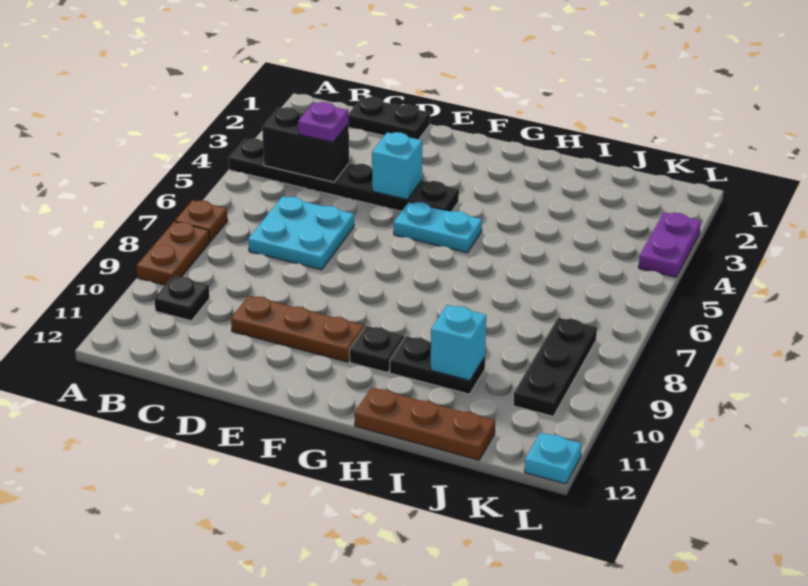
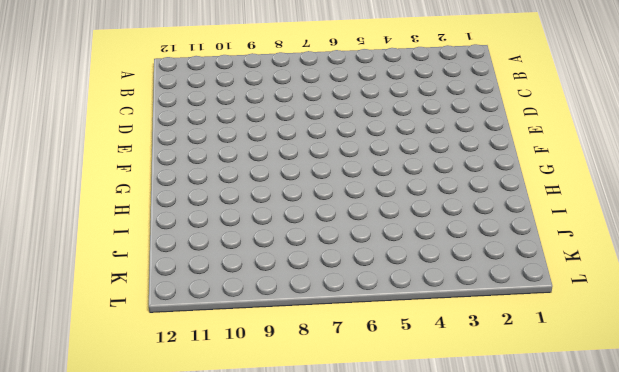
none -> black plate A4:F4 level 1
none -> brown plate A7 level 1
none -> brown plate A8:A9 level 1

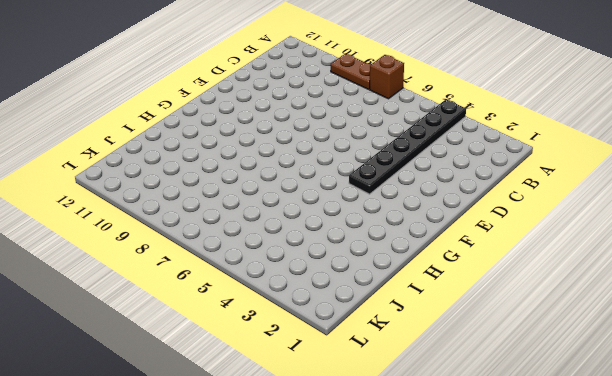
brown brick A7 level 1 -> brown plate A7 level 1
none -> black plate B10 level 1
none -> black plate C1:D1 level 1
none -> cyan plate C6:D7 level 1

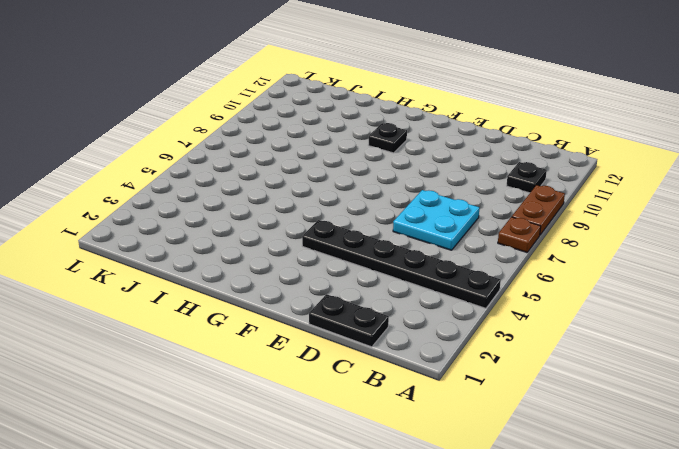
none -> brown plate D10:F10 level 1
none -> cyan plate F5:G5 level 1
none -> black plate H10:I10 level 1

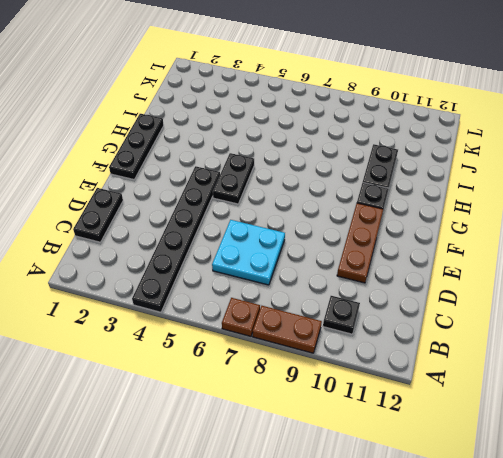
black plate F1:H1 level 1 -> black plate K8:K10 level 1
black plate F5:G5 level 1 -> cyan plate F5:G5 level 1
none -> brown plate H12:J12 level 1
none -> purple plate L3:L4 level 1
none -> cyan plate L12 level 1

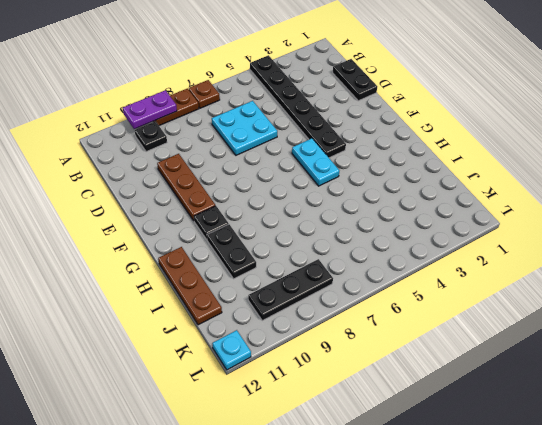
purple plate A9:A10 level 2 -> purple plate L3:L4 level 1
none -> black brick B4:C4 level 2
none -> cyan brick E4 level 2
none -> cyan brick I10 level 2

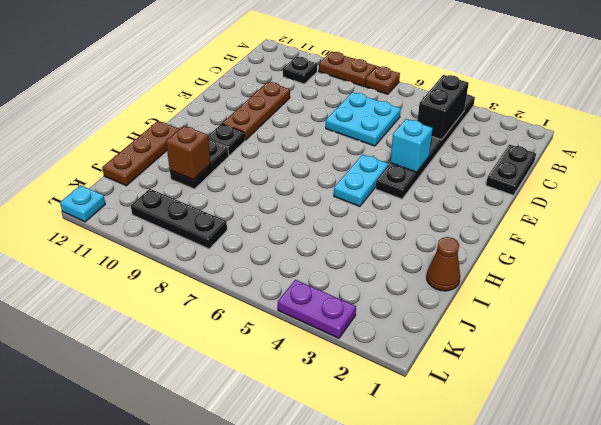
brown cone I1 level 1 -> none
brown brick I10 level 2 -> cyan brick I10 level 2
none -> purple plate C4 level 3

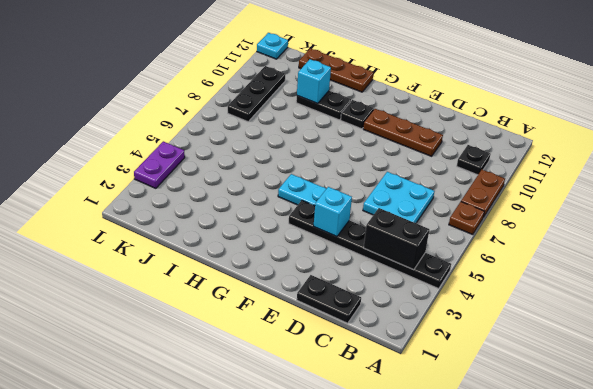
none -> purple plate C4 level 3

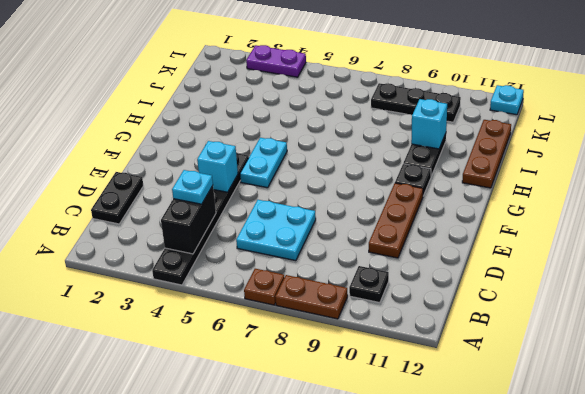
cyan plate C4 level 3 -> purple plate C4 level 3

